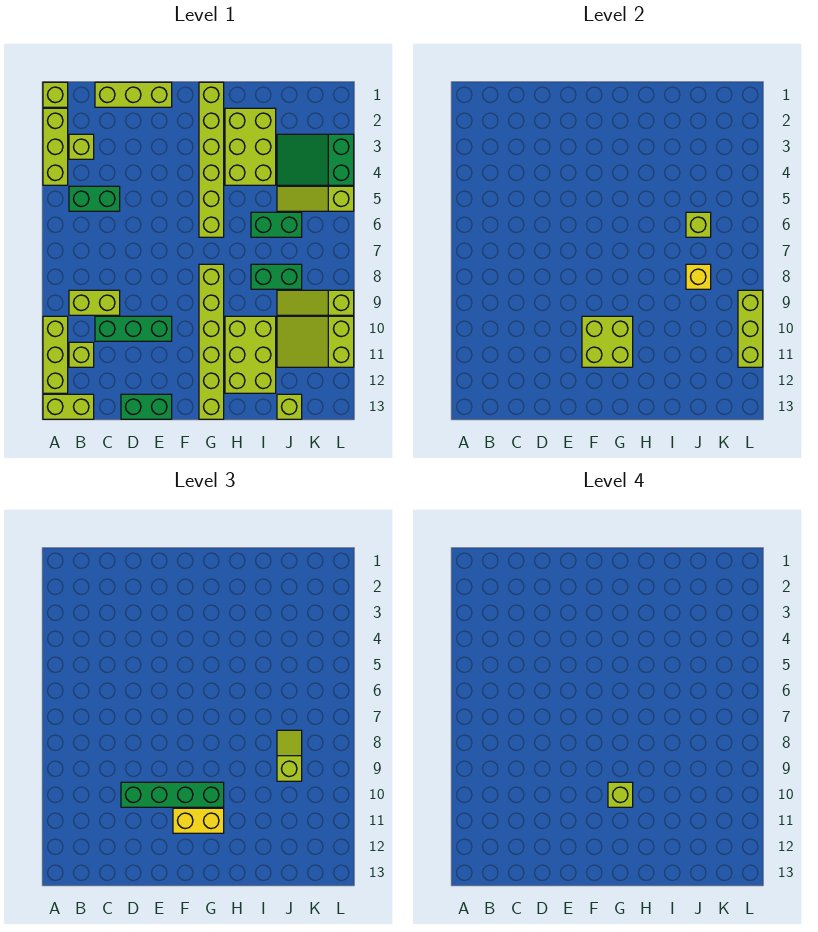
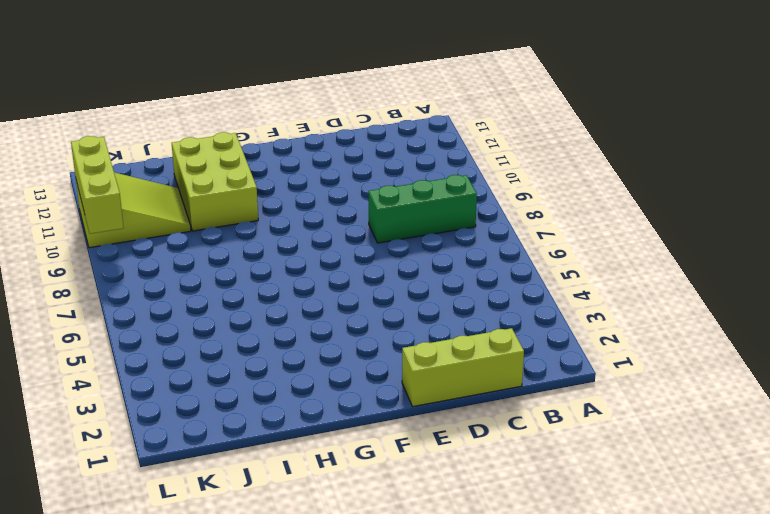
green brick B8:D8 level 1 -> green brick C10:E10 level 1
none -> lime brick A1 level 1
none -> lime brick A2:A4 level 1
none -> lime brick A10:A12 level 1
none -> lime brick A13:B13 level 1

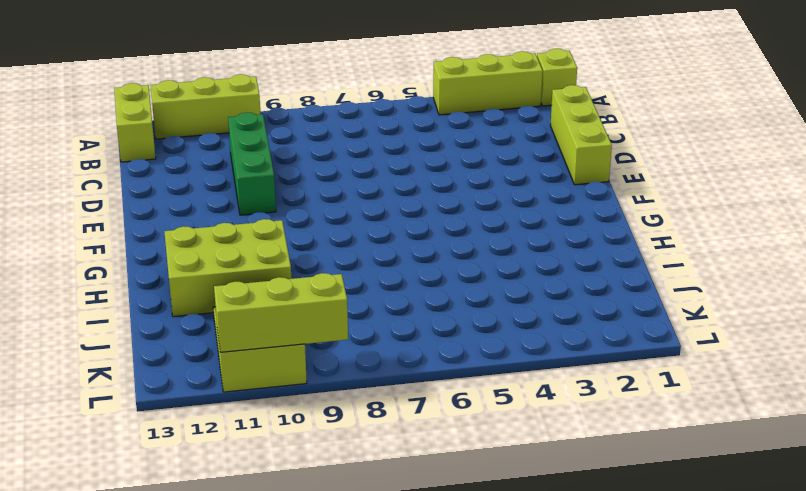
none -> lime brick B3 level 1
none -> green brick B5:C5 level 1
none -> lime brick B9:C9 level 1
none -> lime brick B11 level 1

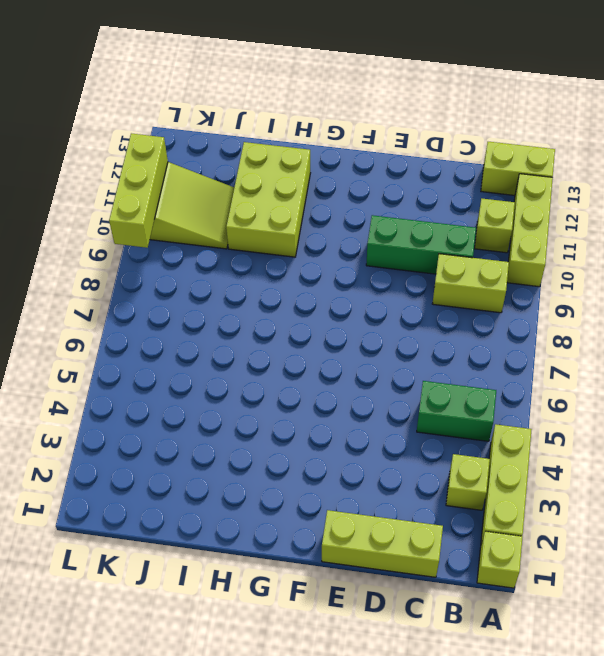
none -> green brick D13:E13 level 1
none -> lime brick G1:G6 level 1
none -> lime brick G8:G13 level 1
none -> lime brick H2:I4 level 1

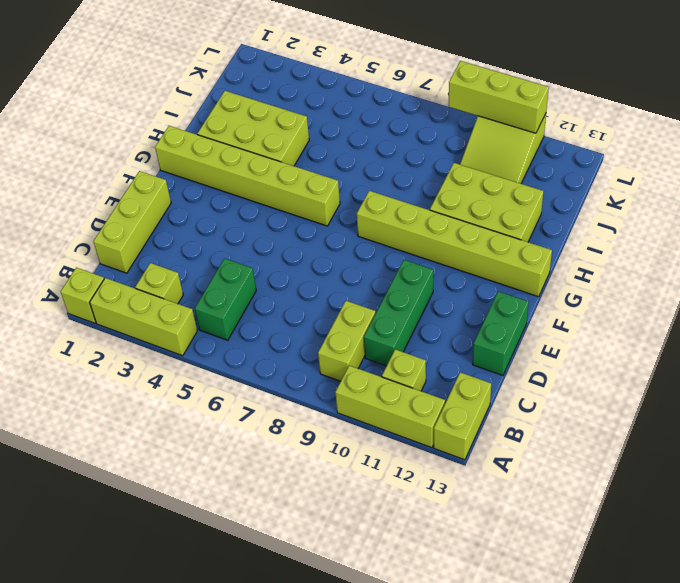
none -> green brick I6:J6 level 1
none -> green brick I8:J8 level 1
none -> green slope J3:L4 level 1 top L
none -> lime slope J5:L5 level 1 top L

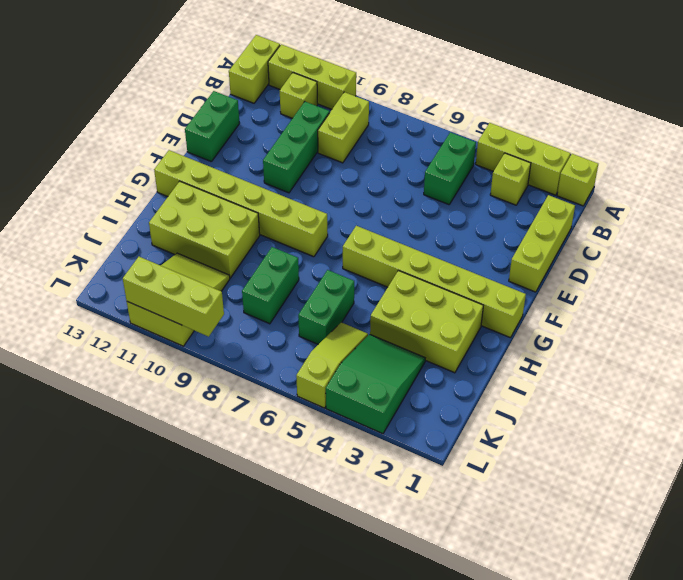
none -> lime slope J9:L9 level 1 top L
none -> lime brick J13 level 1
none -> lime brick F10:G11 level 2
none -> lime brick J6 level 2

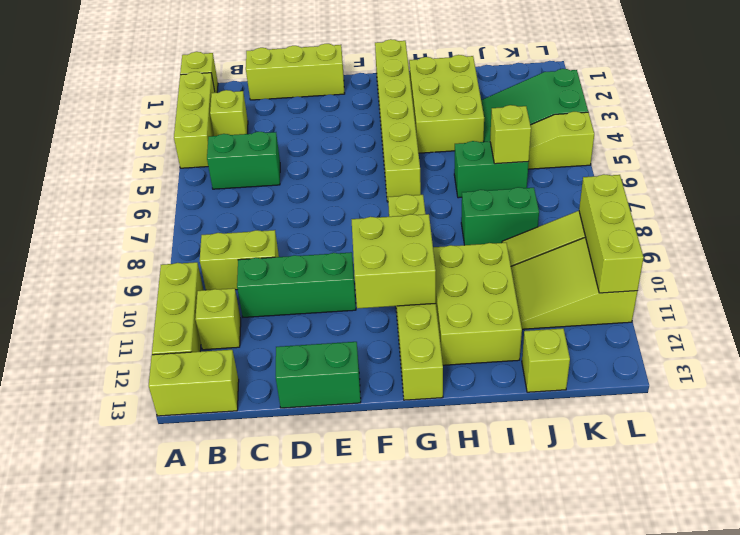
none -> yellow brick J8 level 2
none -> green brick D10:G10 level 3
none -> yellow brick F11:G11 level 3
none -> lime slope J8:J9 level 3 top 9

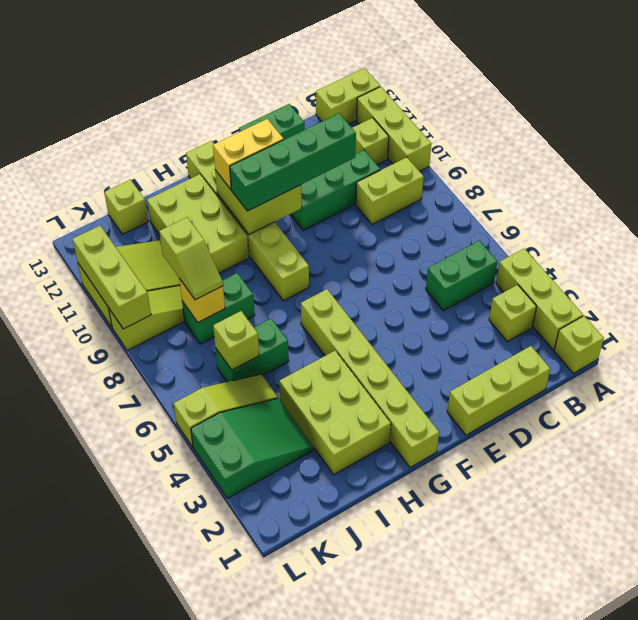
none -> lime brick G10 level 4

